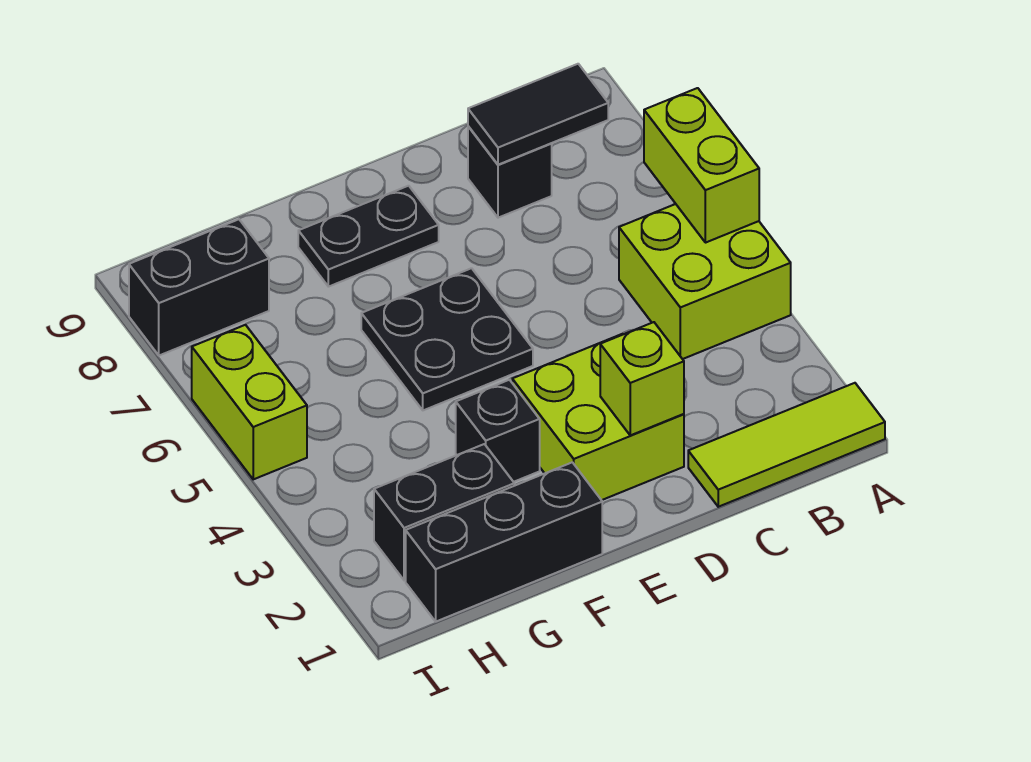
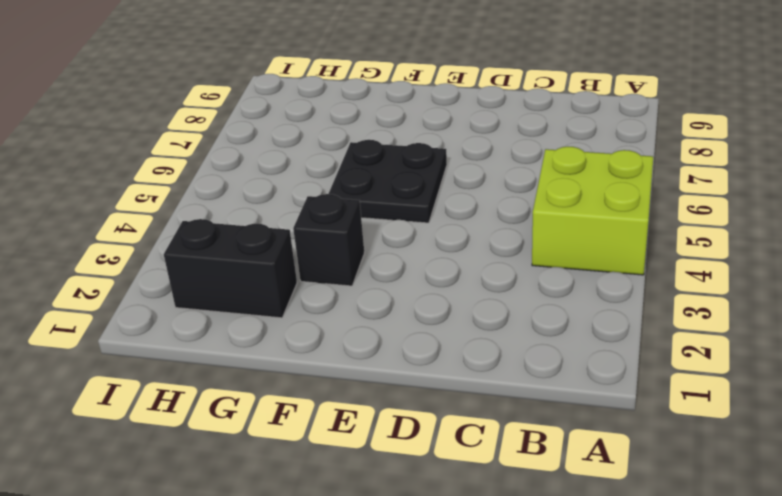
none -> lime tile A1:C1 level 1
none -> black brick C8 level 1
none -> lime brick D2:E3 level 1

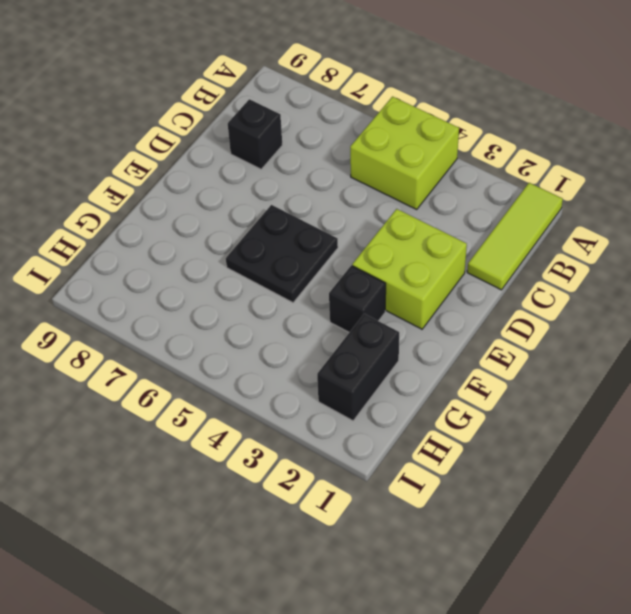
none -> black plate E8:F8 level 1
none -> black brick F1:H1 level 1
none -> black brick H8:I8 level 1

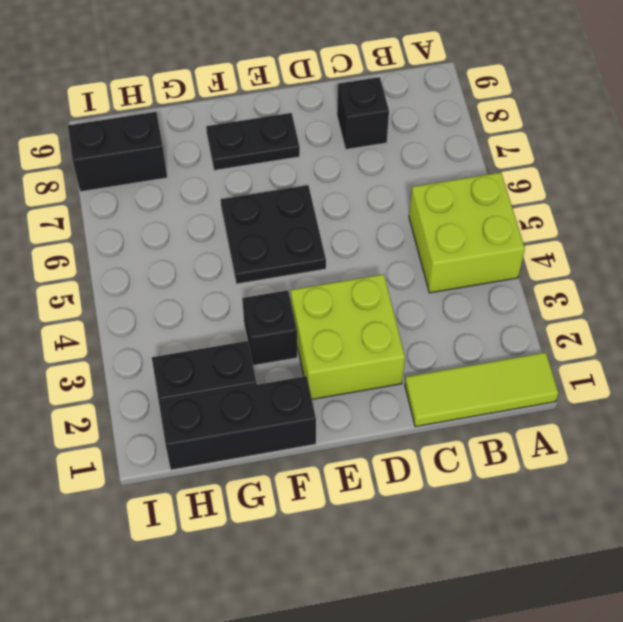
none -> lime brick I5:I6 level 1
none -> lime brick A5:A6 level 2
none -> black tile B8:C8 level 2

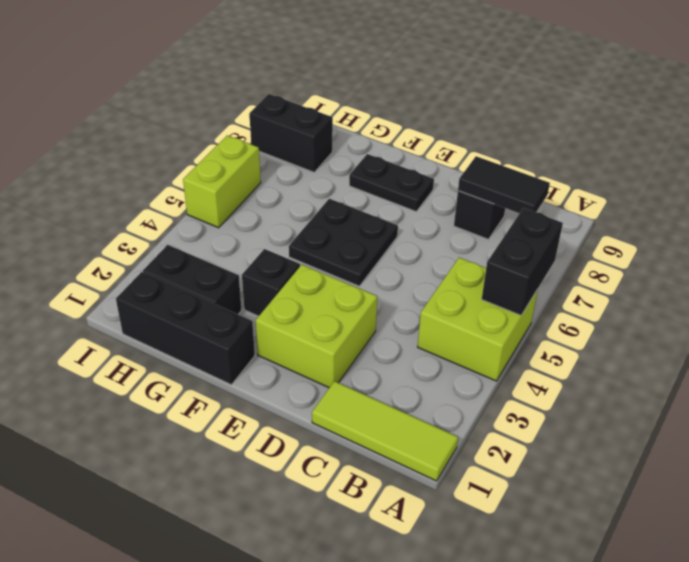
black brick A5:A6 level 2 -> lime brick A5:A6 level 2
none -> lime brick D2 level 2

